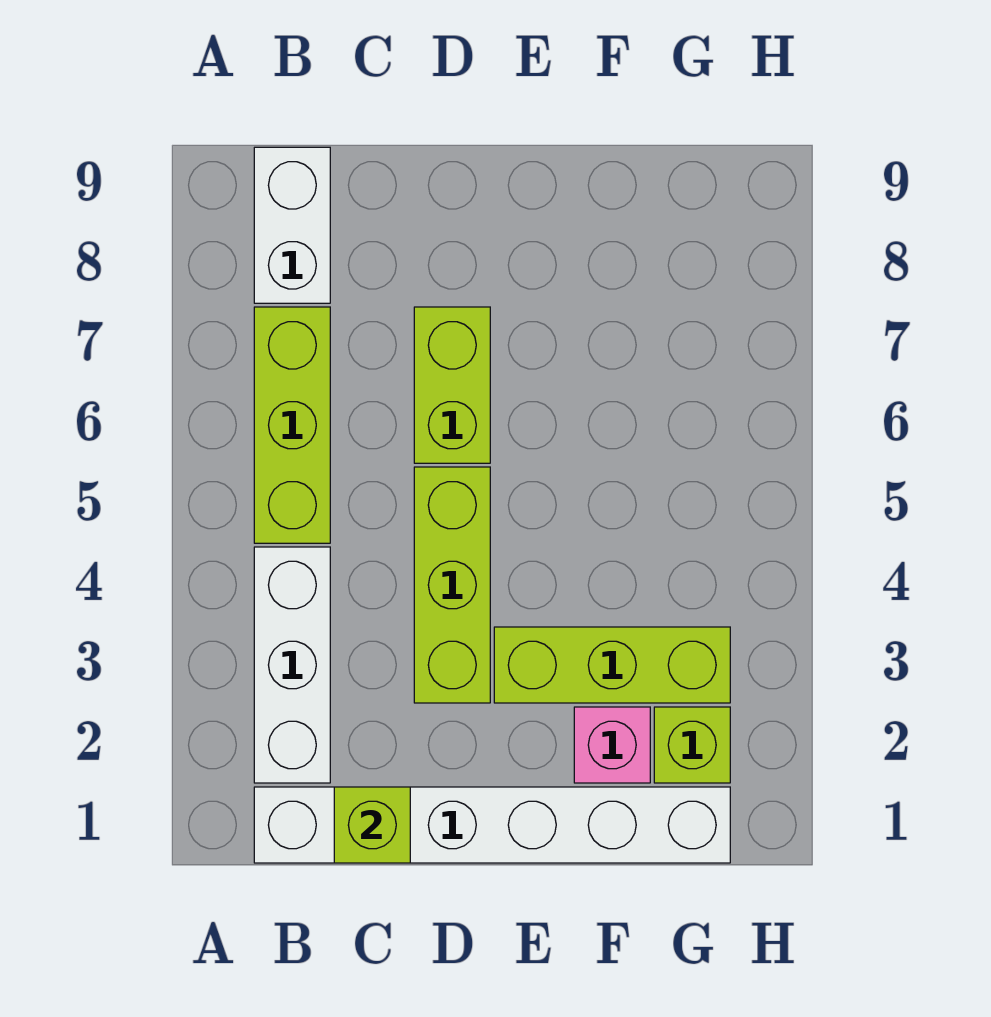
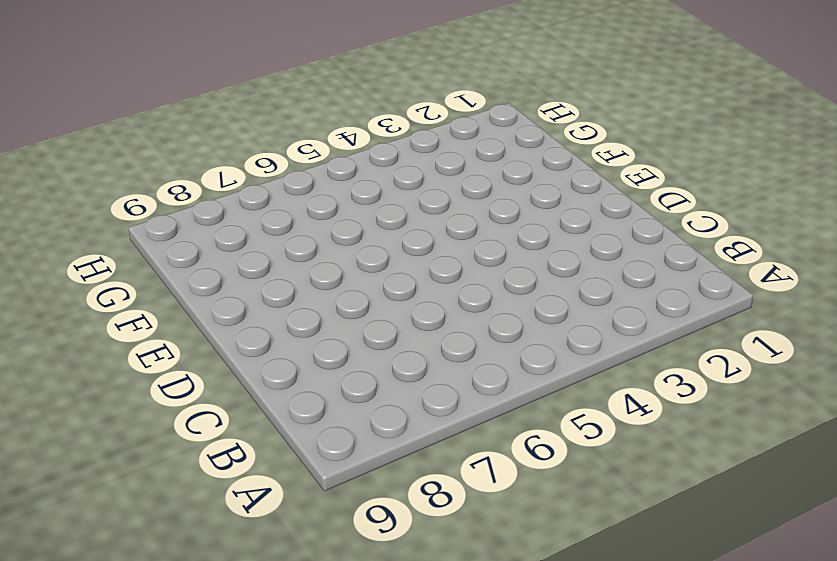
none -> white brick B1:G1 level 1
none -> white brick B2:B4 level 1

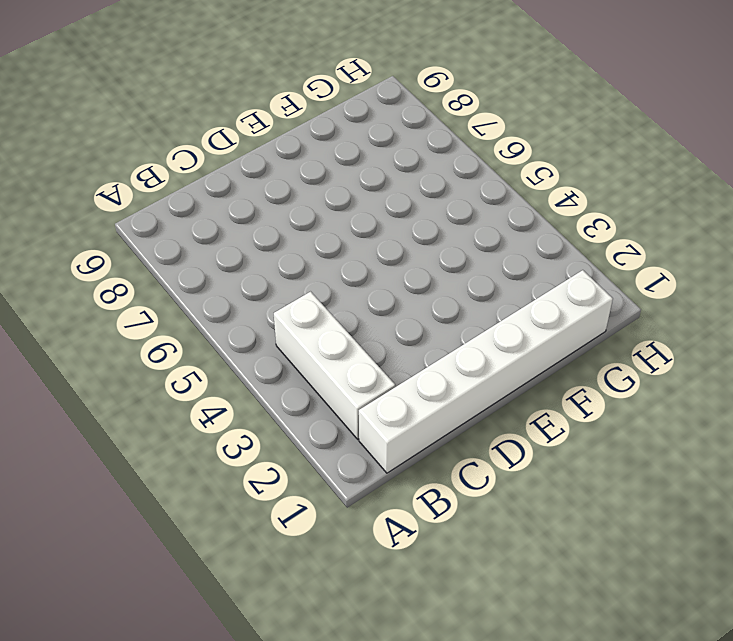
none -> lime brick B5:B7 level 1
none -> white brick B8:B9 level 1

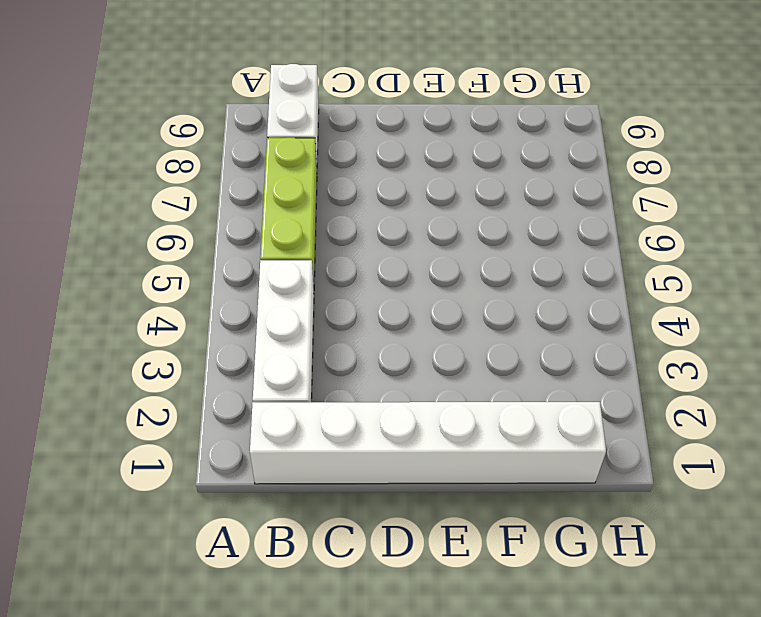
none -> lime brick D3:D5 level 1
none -> lime brick D6:D7 level 1

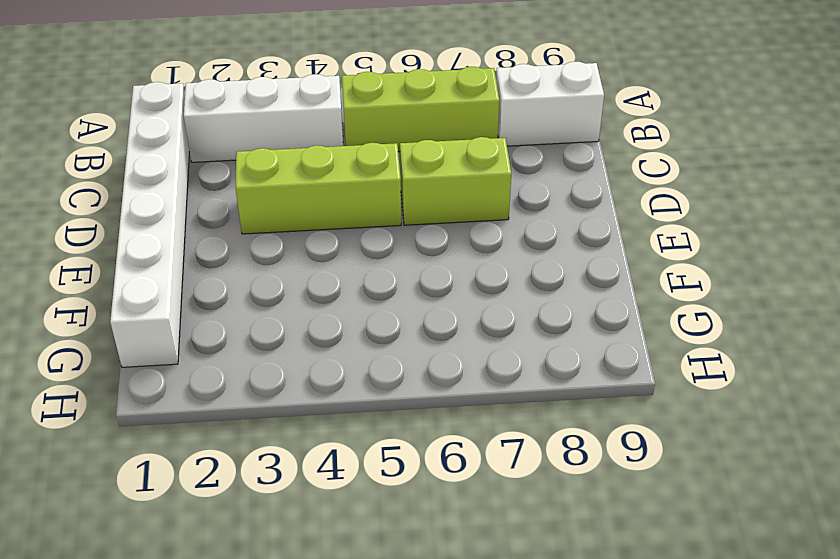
none -> lime brick E3:G3 level 1
none -> pink brick F2 level 1

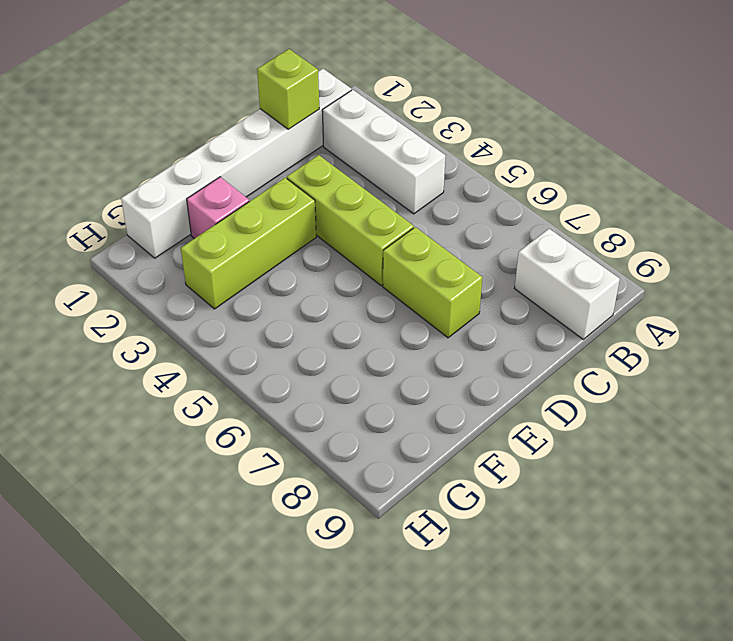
none -> lime brick B5:B7 level 1
none -> lime brick G2 level 1

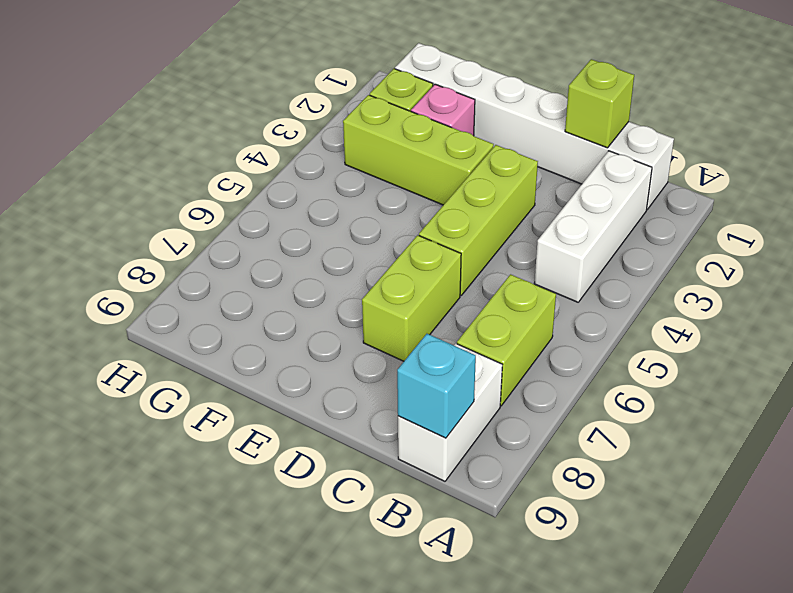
lime brick B6:B7 level 1 -> lime brick B5:B7 level 1
cyan brick B9 level 2 -> none

